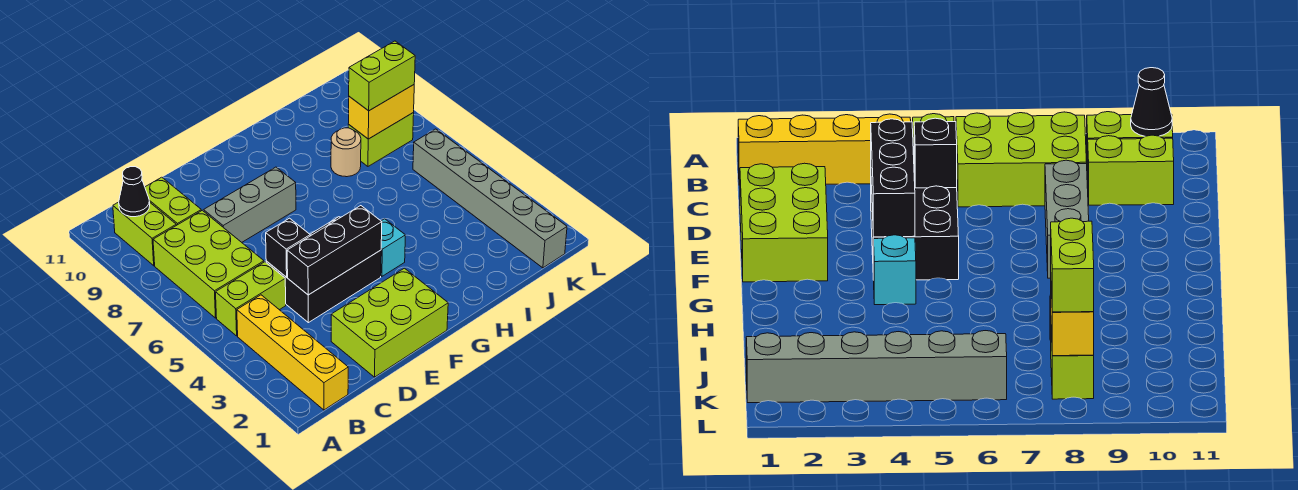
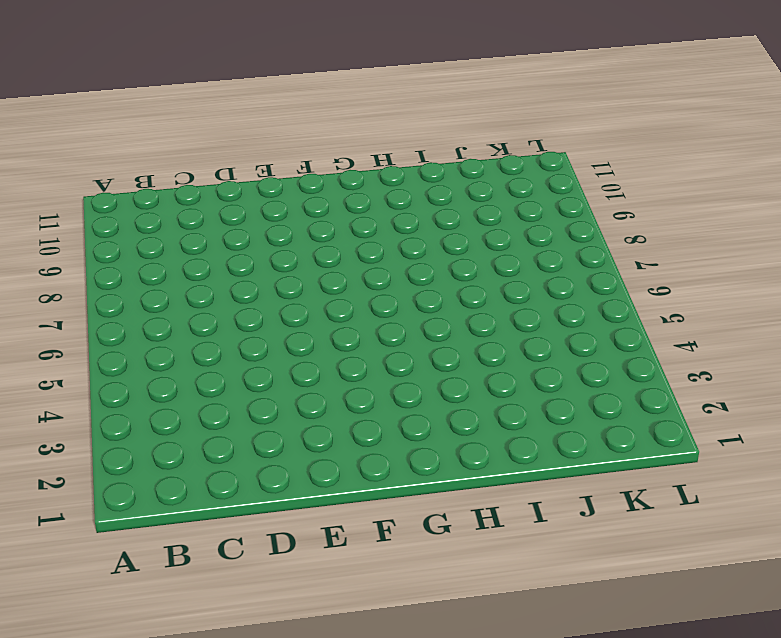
none -> yellow brick B1:B4 level 1
none -> lime brick B5:C5 level 1
none -> lime brick B6:C8 level 1

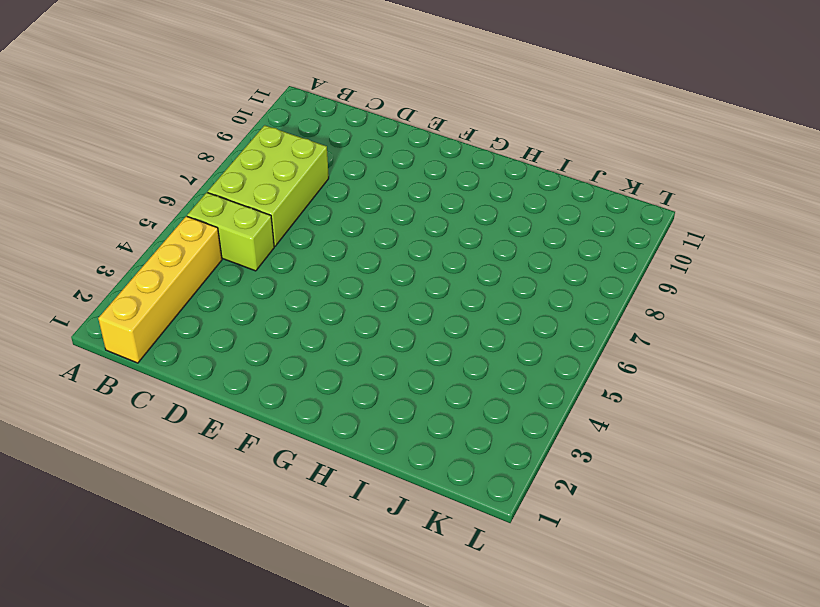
none -> lime brick B9:B10 level 1
none -> lime brick C9:C10 level 1
none -> lime brick D1:F2 level 1

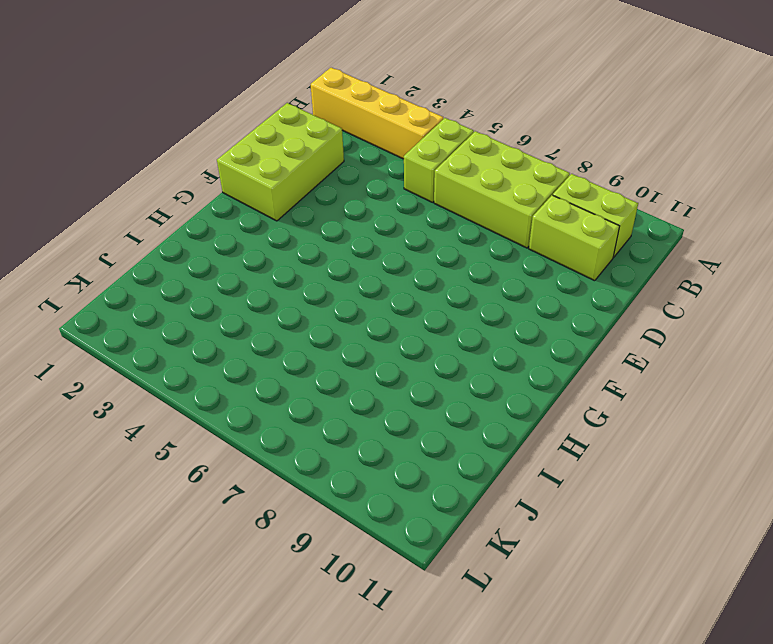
none -> black brick D4:F5 level 1
none -> grey brick D8:F8 level 1
none -> cyan brick G4 level 1

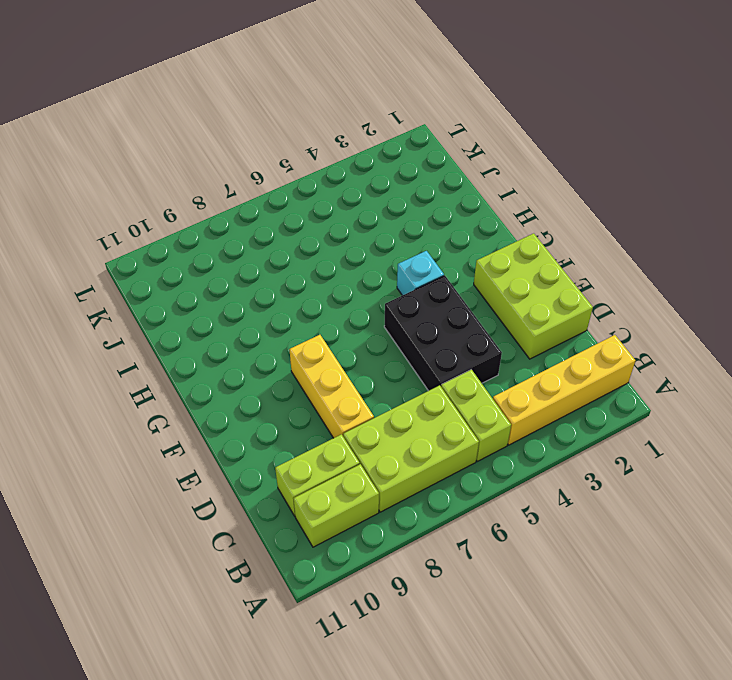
yellow brick D8:F8 level 1 -> grey brick D8:F8 level 1
none -> tan round brick I8 level 1
none -> lime brick J8:K8 level 1
none -> grey brick K1:K6 level 1

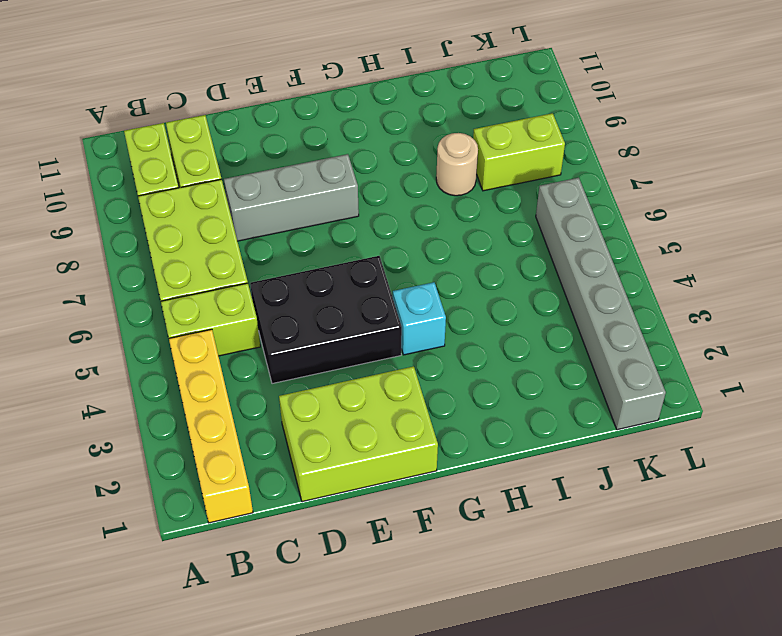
none -> black cone B10 level 2
none -> black brick D4:F4 level 2
none -> black brick D5 level 2

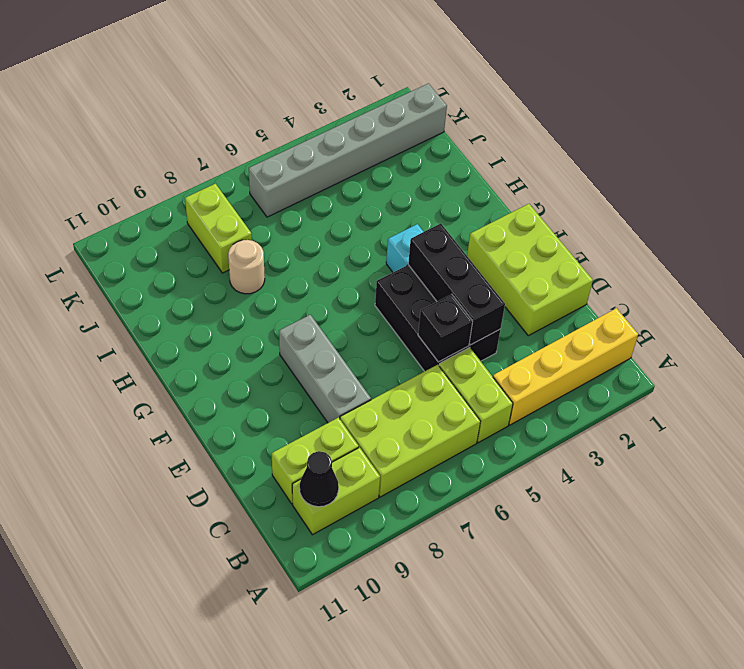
none -> yellow brick J8:K8 level 2
none -> lime brick J8:K8 level 3

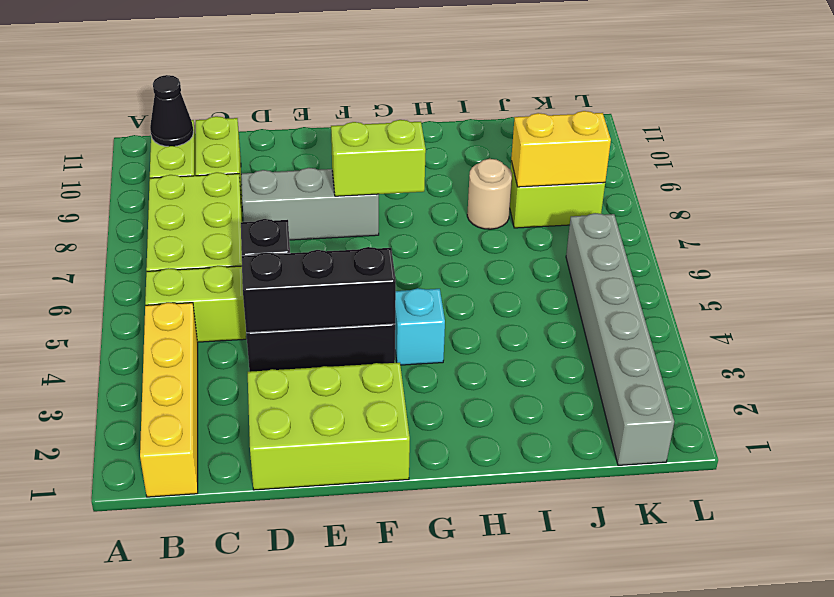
lime brick F8:G8 level 2 -> lime brick J8:K8 level 3

